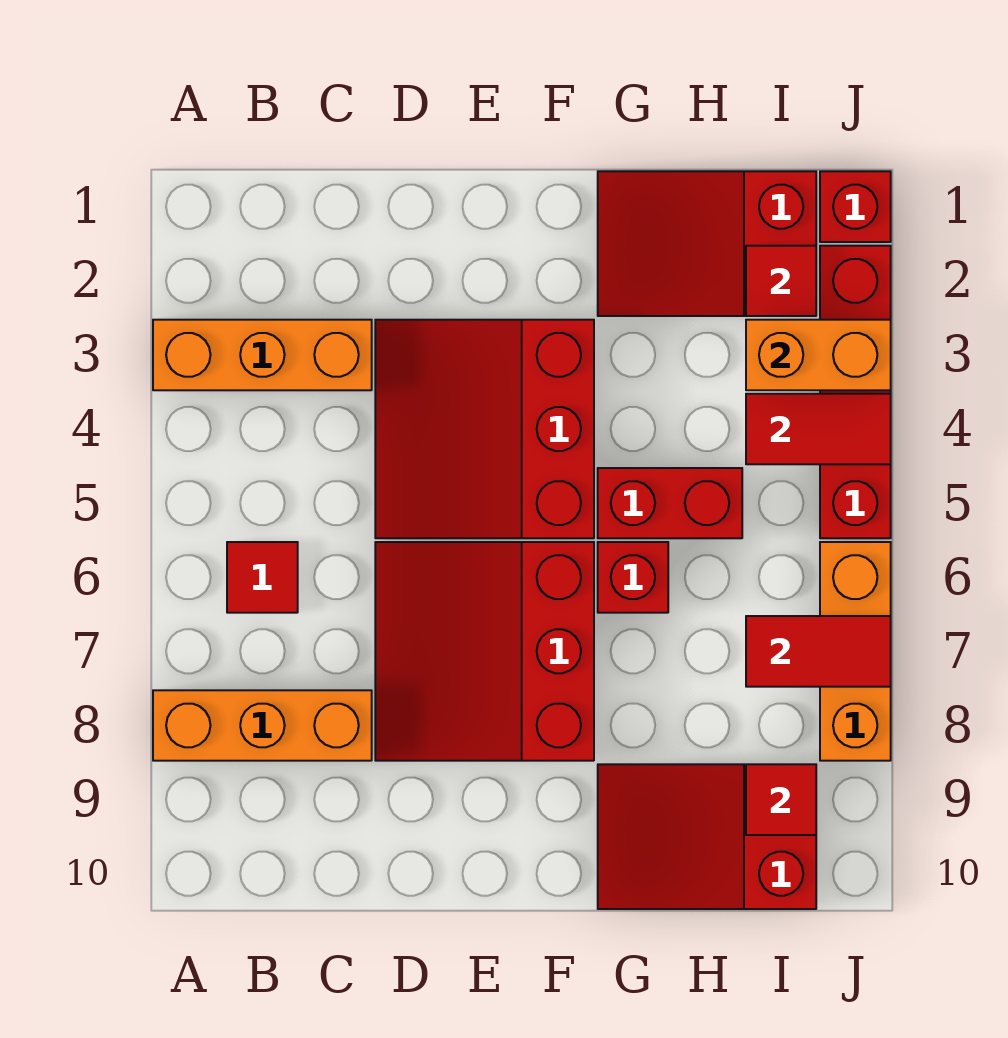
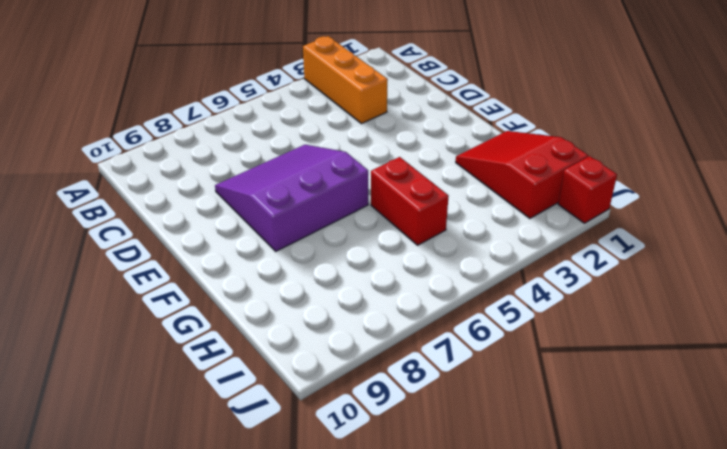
purple slope D6:F8 level 1 top F -> red slope D6:F8 level 1 top F
none -> orange brick A8:C8 level 1
none -> red tile B6 level 1
none -> red slope D3:F5 level 1 top F

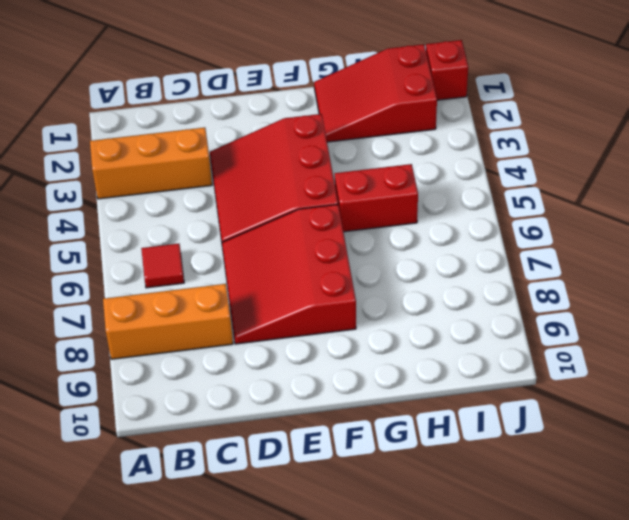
none -> red brick G6 level 1
none -> red slope G9:I10 level 1 top I
none -> red brick J2:J5 level 1

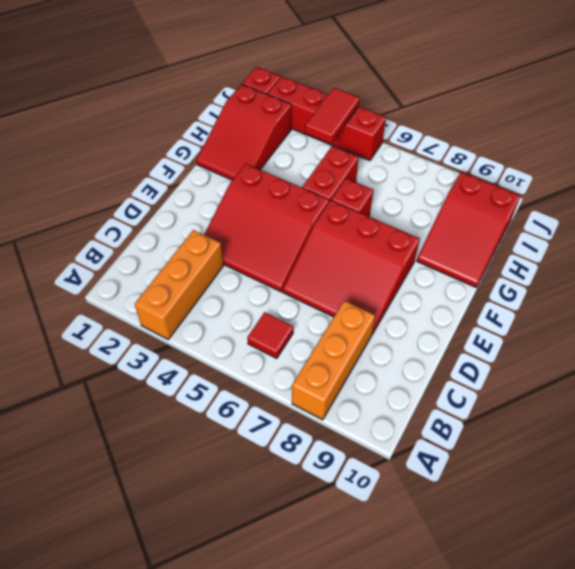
none -> orange brick J6:J8 level 1
none -> red tile I2 level 2
none -> orange brick I3:J3 level 2

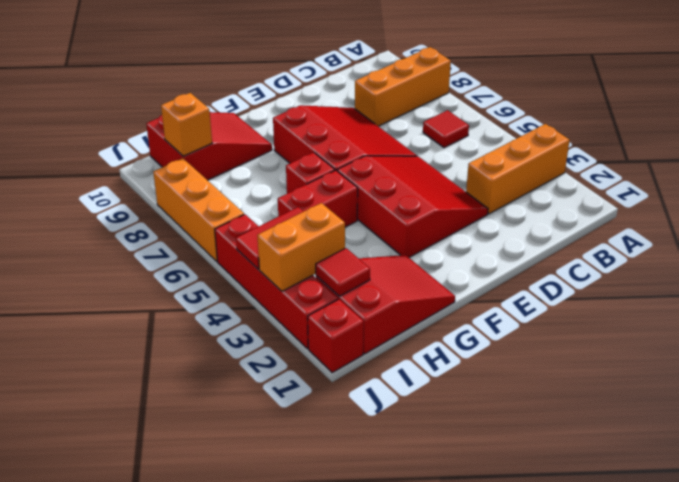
orange brick I9 level 2 -> red tile I9 level 2
none -> red tile I7:J7 level 2

